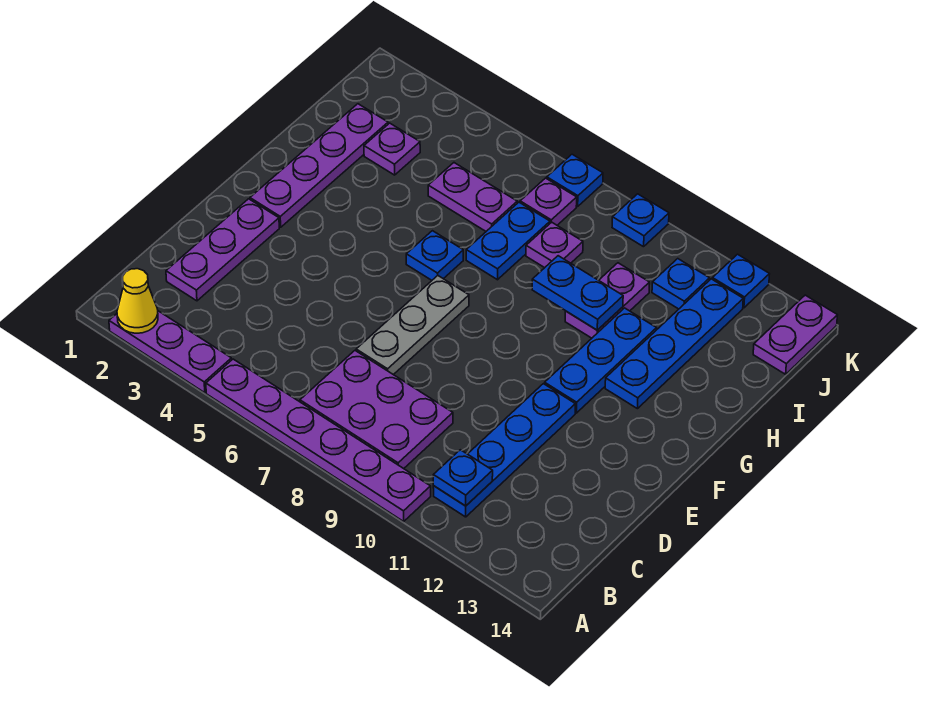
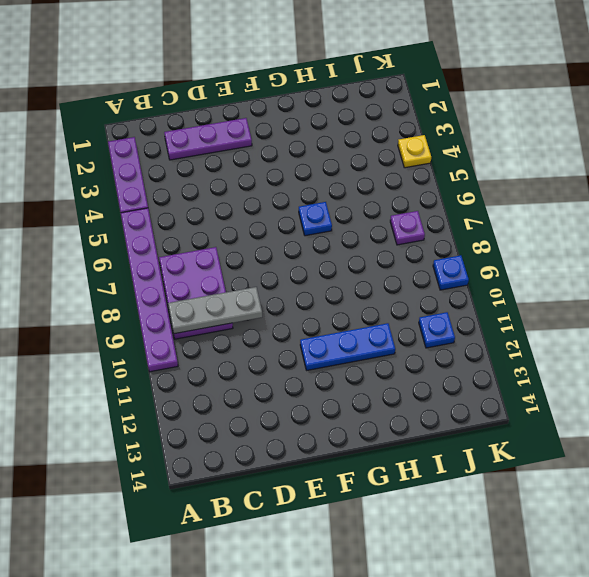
grey plate B9:D9 level 2 -> grey plate D7:F7 level 1
yellow plate K4 level 1 -> none
none -> blue plate B11:E11 level 1
none -> purple plate F2:I2 level 1
none -> blue plate G12:J12 level 1

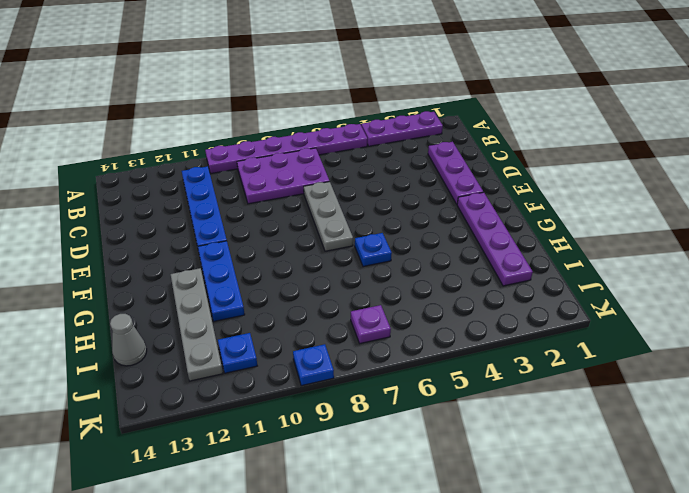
grey plate G12:J12 level 1 -> blue plate G12:J12 level 1
grey cone I14 level 1 -> none
none -> blue plate H7:I7 level 1
none -> purple plate H10:I10 level 1
none -> purple plate I3 level 1

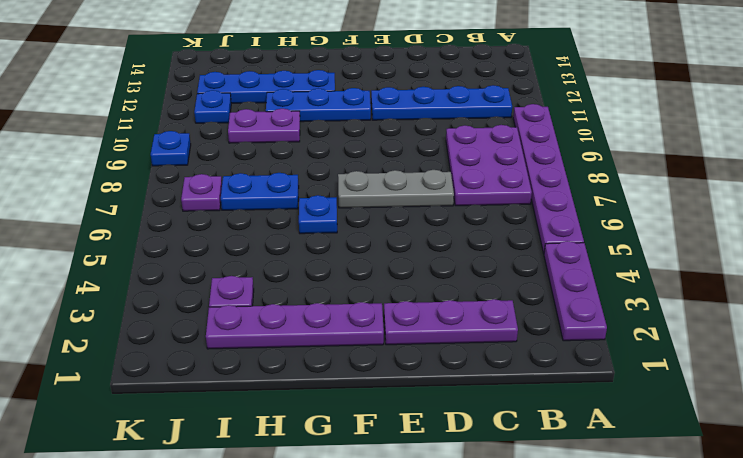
none -> purple plate I5:I6 level 1
none -> purple plate I8 level 1
none -> purple plate J14:K14 level 1

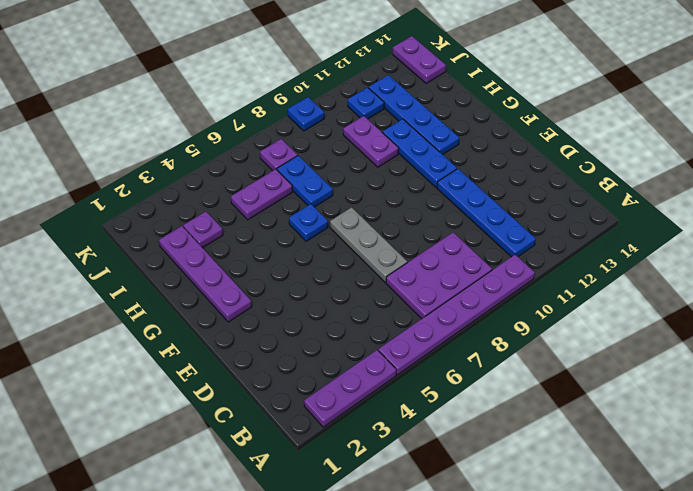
none -> purple plate C2:E2 level 1
none -> purple plate I8 level 1
none -> blue plate K7 level 1

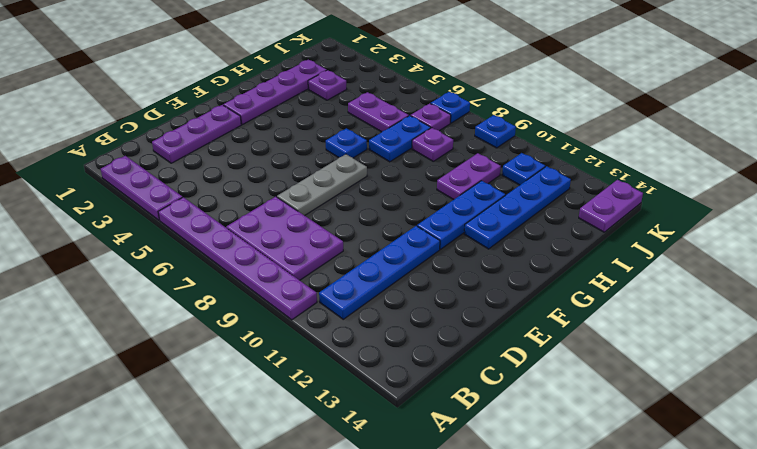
none -> blue plate K12 level 1
none -> yellow cone A2 level 2
none -> blue plate B11 level 2

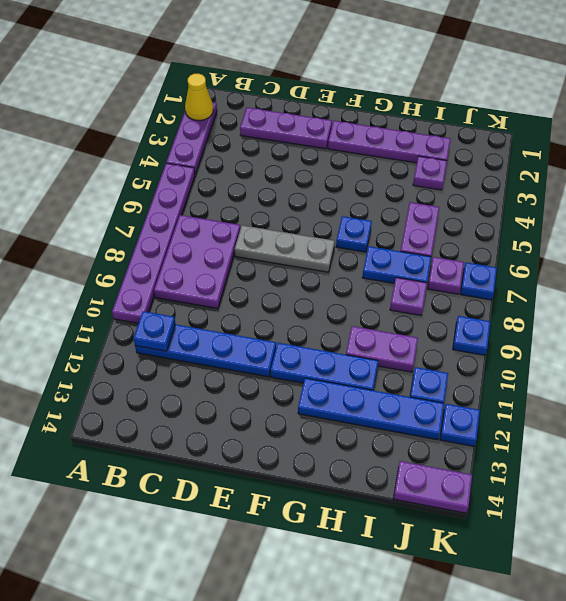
none -> blue plate H9:H10 level 2

